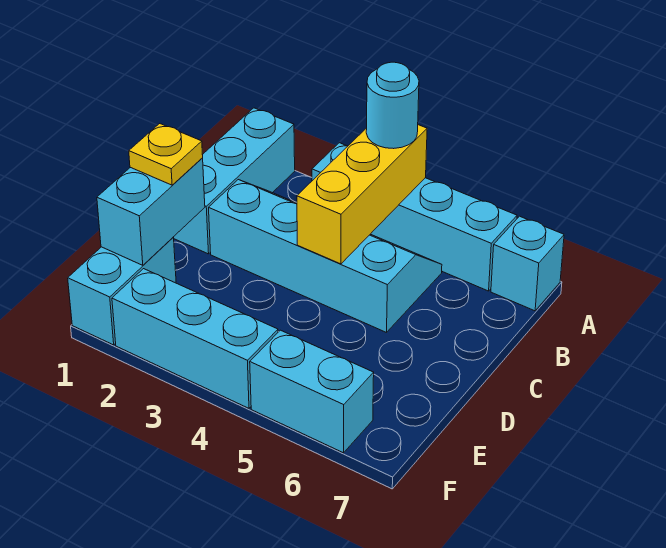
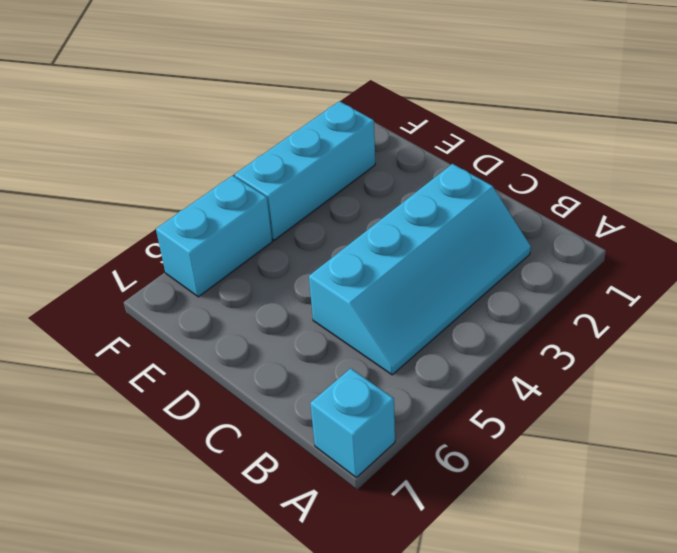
none -> cyan brick A1:C1 level 1
none -> cyan brick A3:A6 level 1

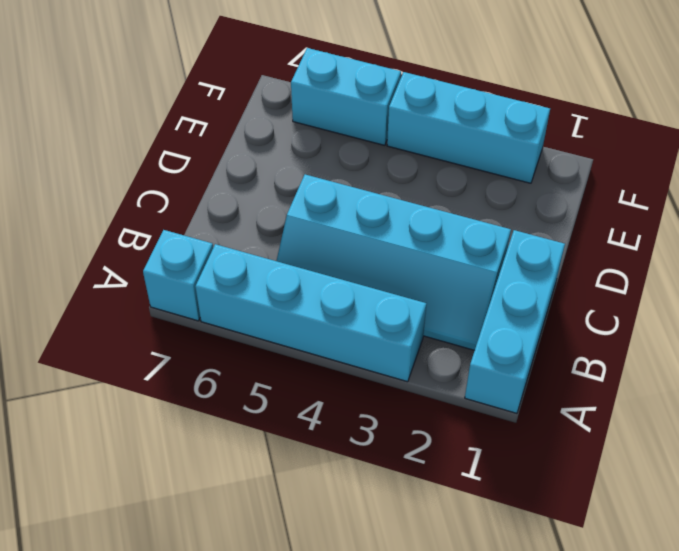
none -> cyan brick E1:F1 level 1
none -> yellow brick A4:C4 level 2

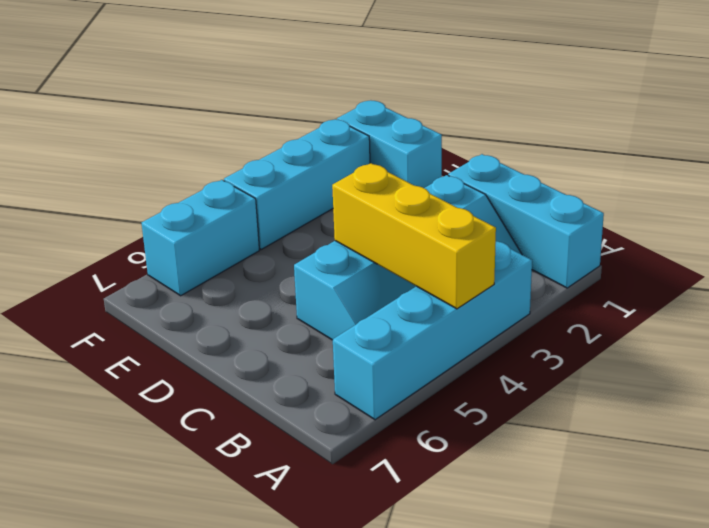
none -> cyan brick A7 level 1
none -> cyan brick D1:E1 level 2

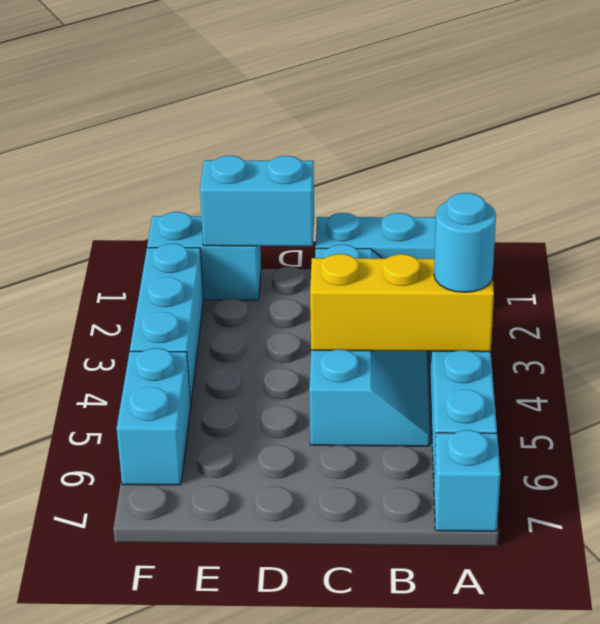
none -> yellow plate D1 level 3

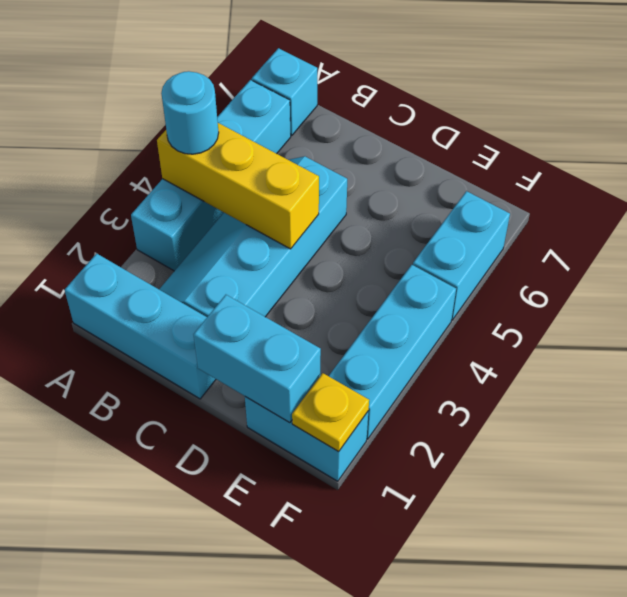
yellow plate F1 level 2 -> yellow plate D1 level 3

